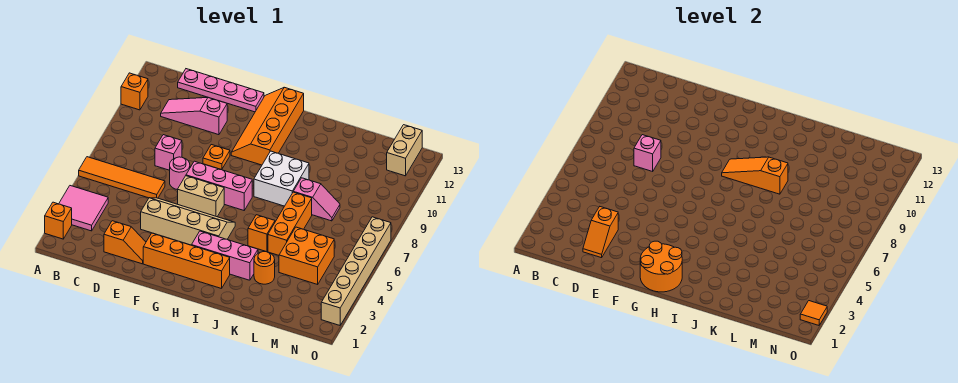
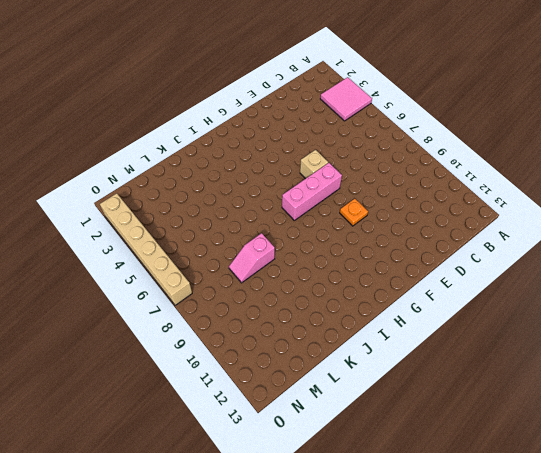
tan brick F6 level 1 -> tan brick F6:G6 level 1
none -> orange brick A2 level 1
none -> orange tile A6:D6 level 1
none -> orange brick A11 level 1

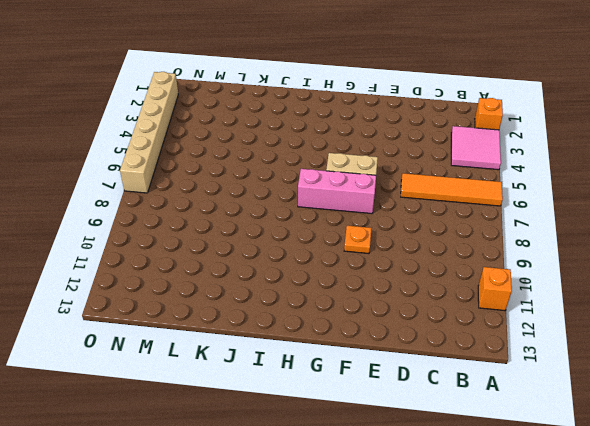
none -> pink slope C11:E11 level 1 top E
none -> pink plate C13:F13 level 1
none -> orange slope D2:E2 level 1 top D

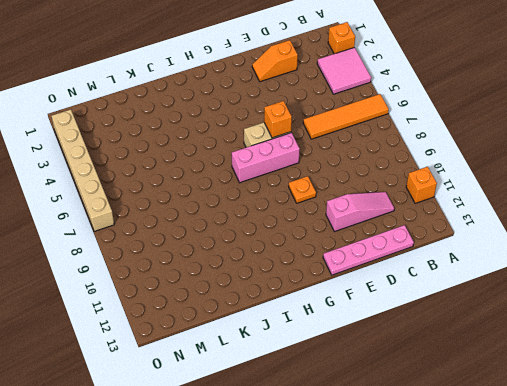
orange brick F6 level 2 -> orange brick J5 level 1
none -> pink brick D8 level 1
none -> tan slope E4:H5 level 1 top 4
none -> pink round brick E7 level 1

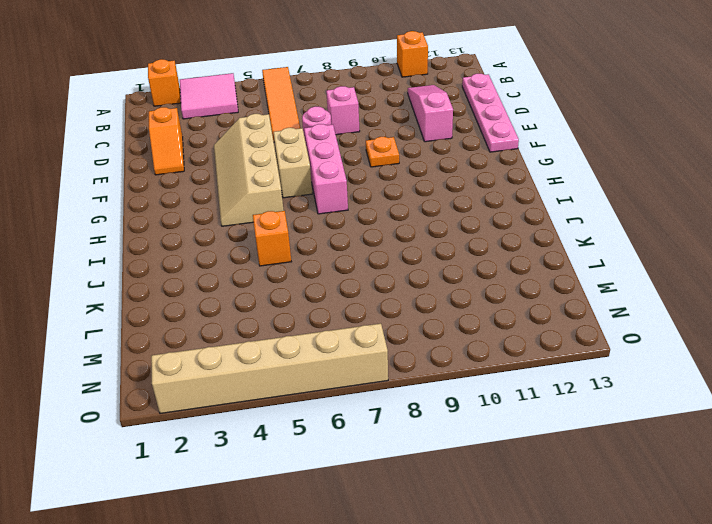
tan slope E4:H5 level 1 top 5 -> tan slope E4:H5 level 1 top 4
none -> orange brick F2:I2 level 1
none -> orange slope G10:H13 level 1 top H
none -> pink brick H3:J3 level 1

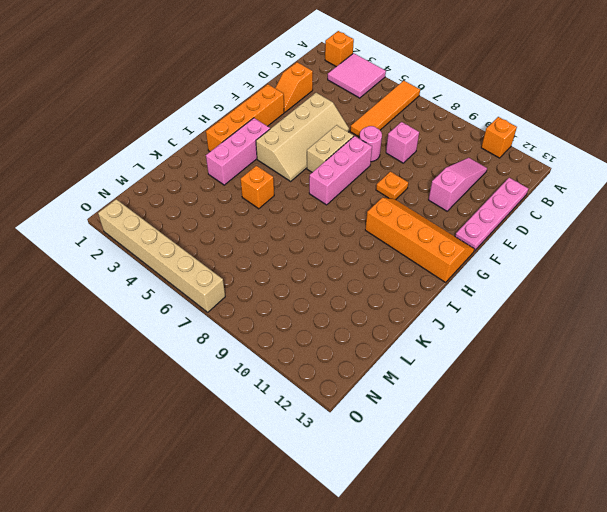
none -> white brick I8:J9 level 1
none -> orange round brick K3 level 1
none -> orange brick K5:K7 level 1

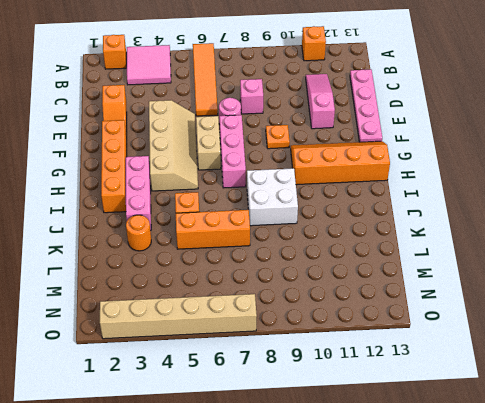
none -> pink slope K8:L8 level 1 top K
none -> orange brick L4:M5 level 1
none -> tan brick N12:N13 level 1

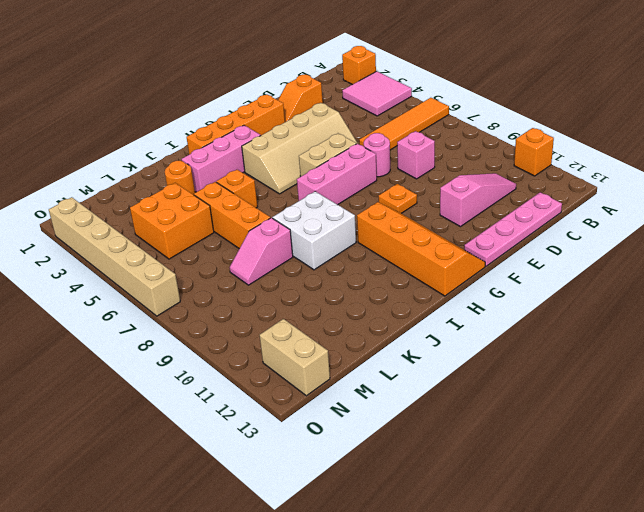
none -> orange slope D2:D3 level 2 top 3
none -> pink brick D8 level 2
none -> orange round brick G1:H2 level 2

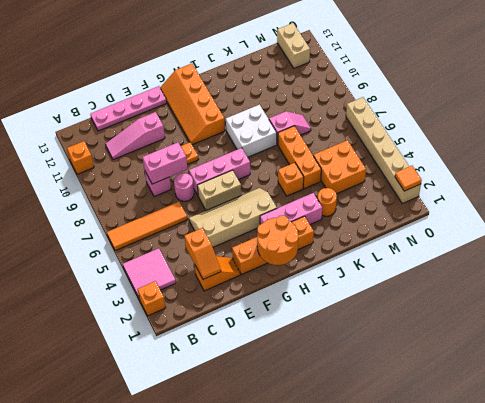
pink brick D8:E8 level 2 -> pink brick D8 level 2
none -> orange slope H9:J9 level 2 top J

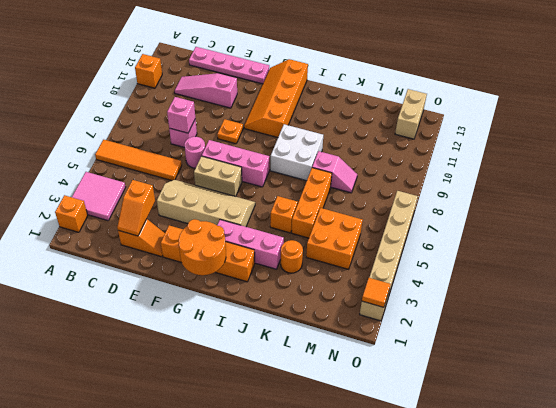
none -> orange slope H9:J9 level 2 top J

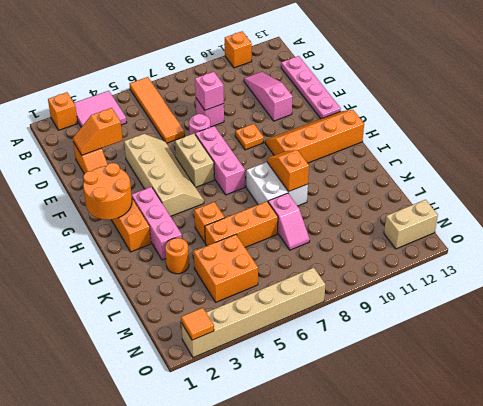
orange slope I9:J9 level 2 top J -> orange slope H9:J9 level 2 top J

